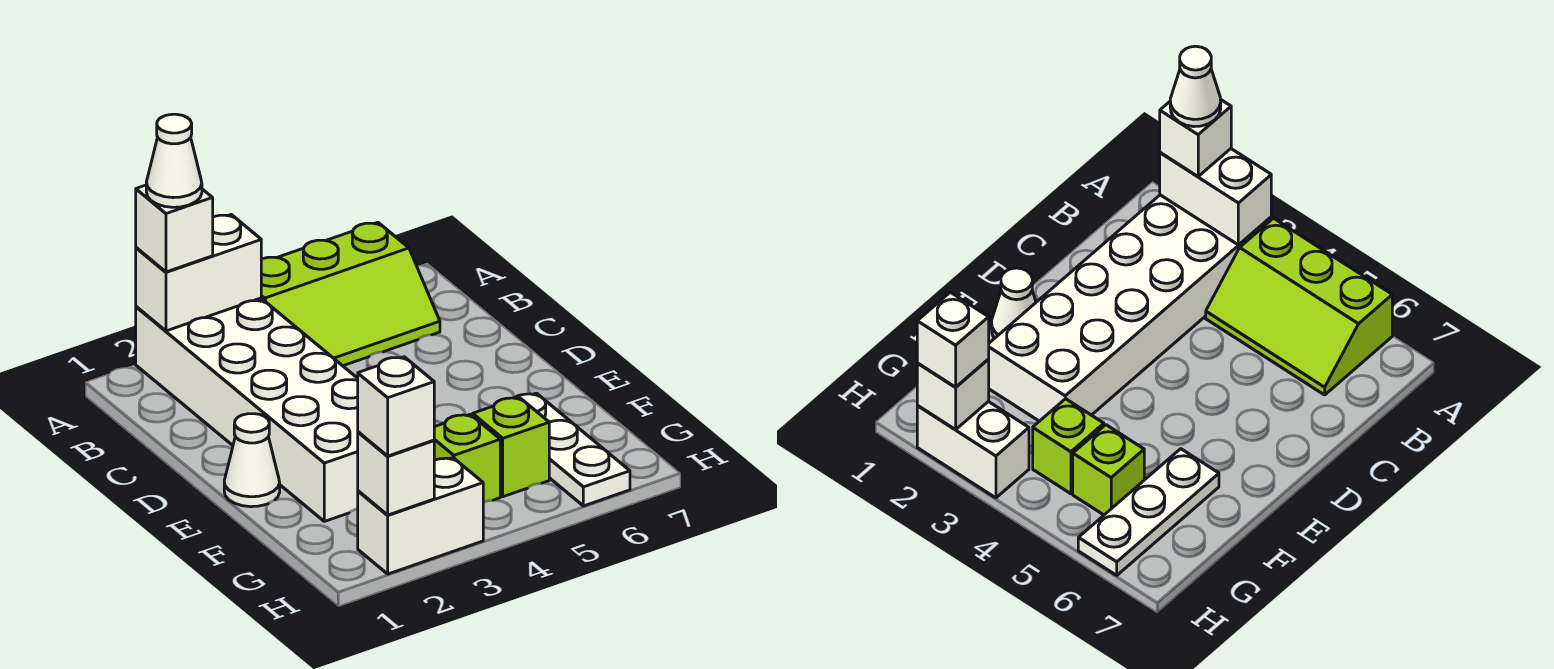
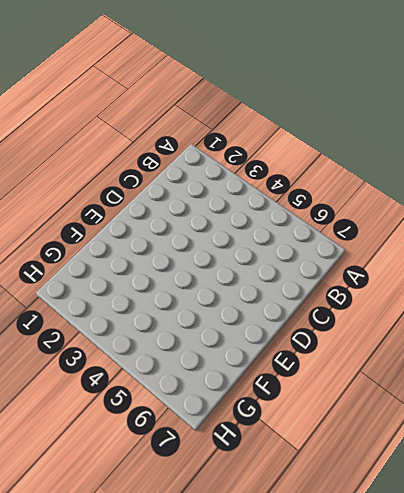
none -> white brick A2:F3 level 1
none -> lime slope A4:B6 level 1 top A
none -> white cone E1 level 1

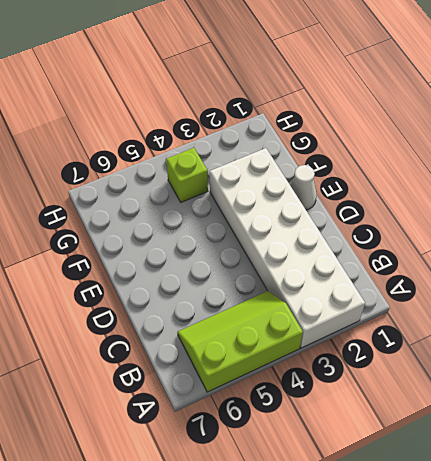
none -> white plate F6:H6 level 1
none -> lime brick G5 level 1
none -> white brick H2:H3 level 1

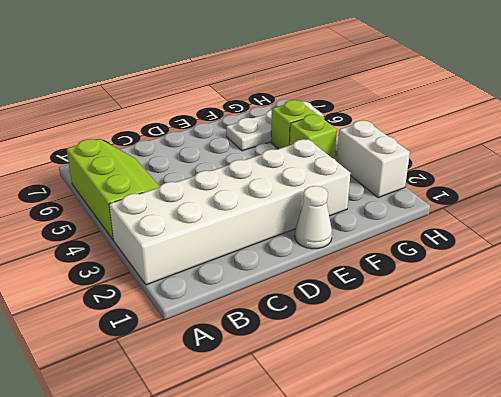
none -> white brick A2:A3 level 2
none -> white brick H2 level 2
none -> white brick A2 level 3

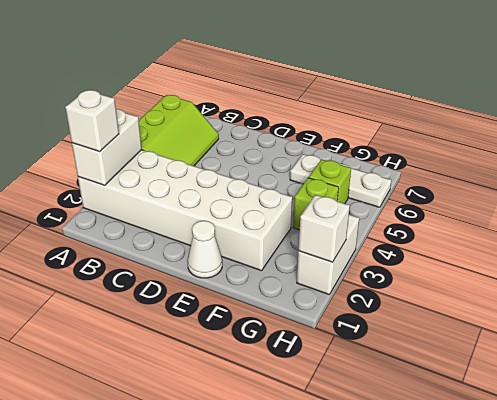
none -> white brick H2 level 3
none -> white cone A2 level 4

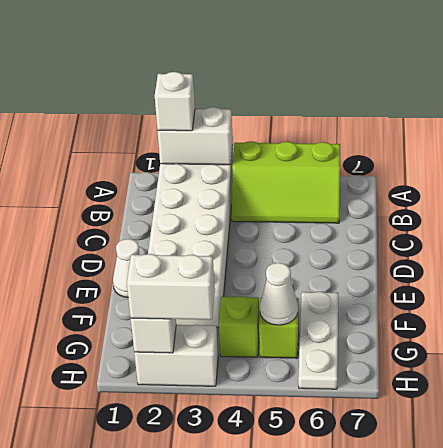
white cone G5 level 2 -> white cone A2 level 4
white brick H2:H3 level 3 -> white brick H2 level 3

